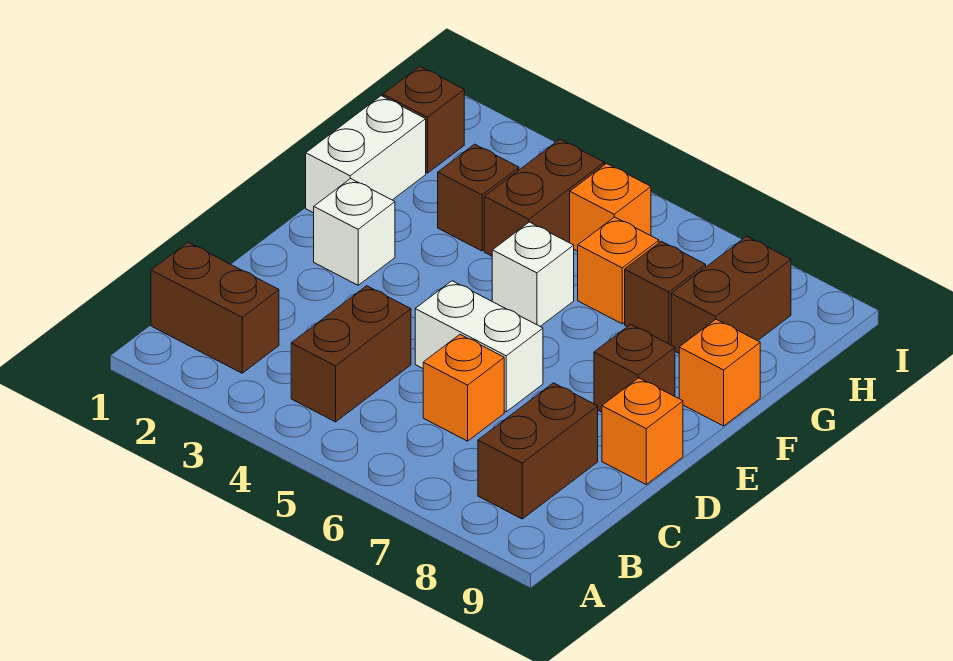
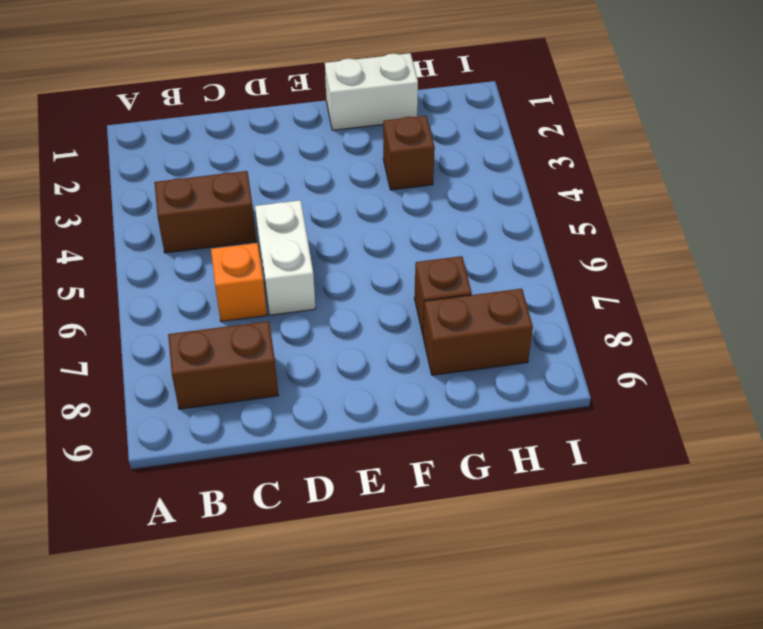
none -> brown brick B1:B2 level 1
none -> orange brick D9 level 1
none -> white brick E2 level 1

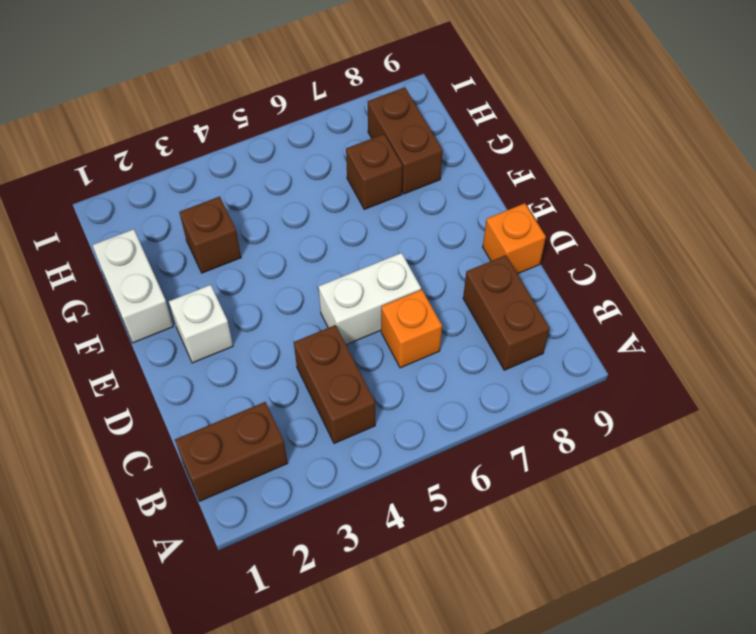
none -> brown brick E8 level 1
none -> white brick F5 level 1
none -> orange brick F9 level 1

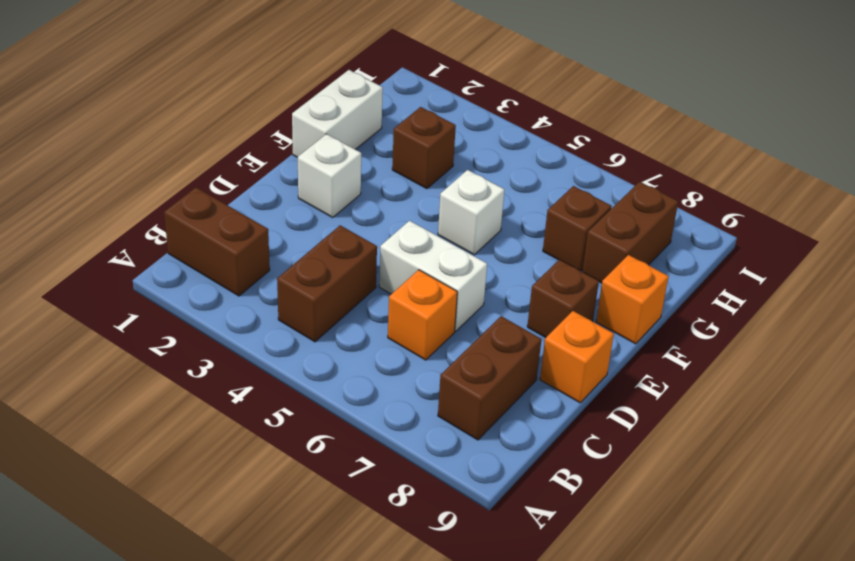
none -> brown brick G4:H4 level 1
none -> orange brick G6 level 1
none -> brown brick H1 level 1

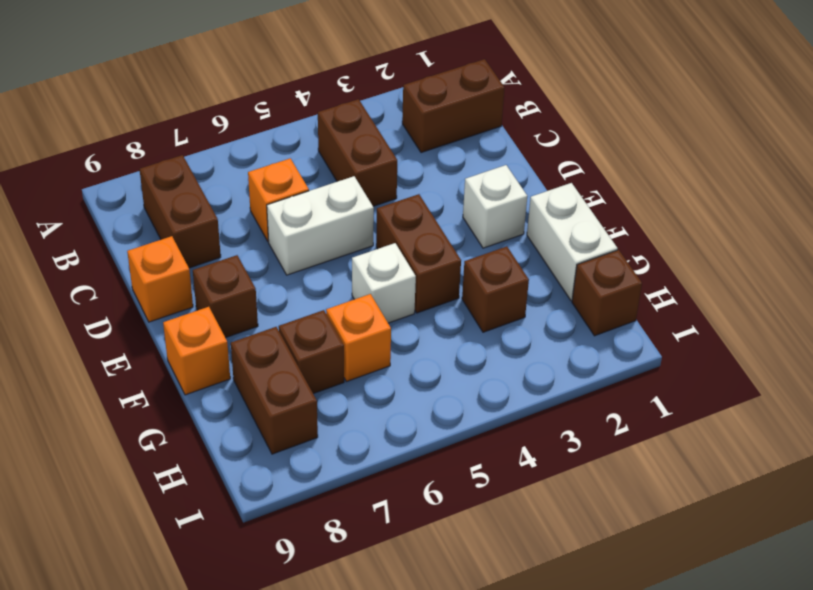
brown brick E4:F4 level 1 -> brown brick G4:H4 level 1
none -> orange brick H5 level 1

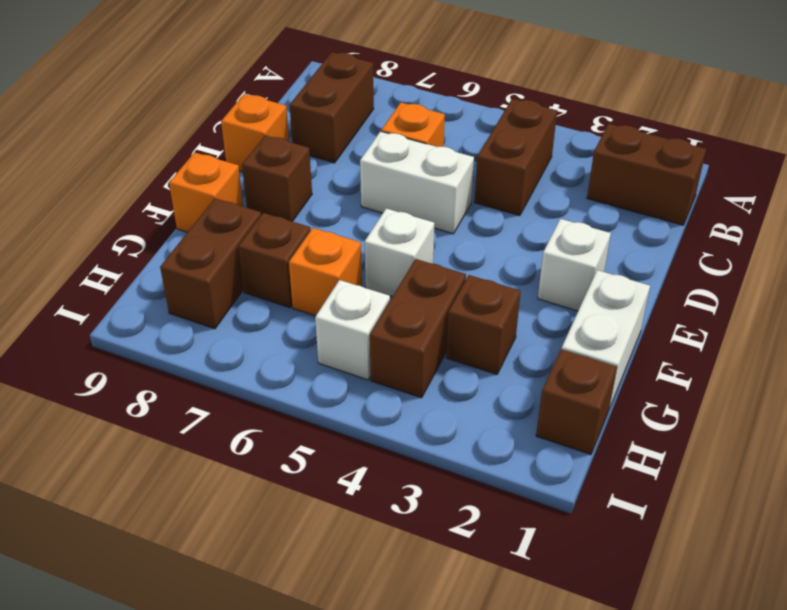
white brick H5 level 1 -> orange brick H5 level 1

